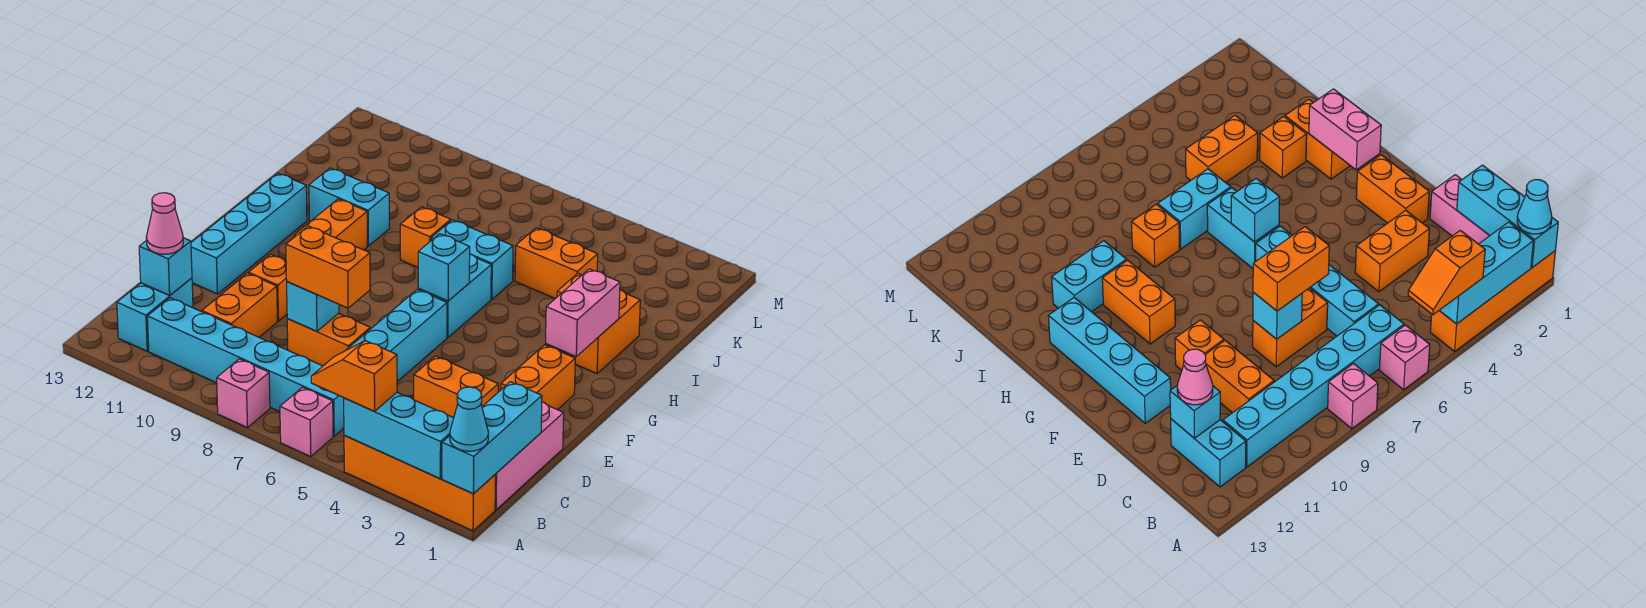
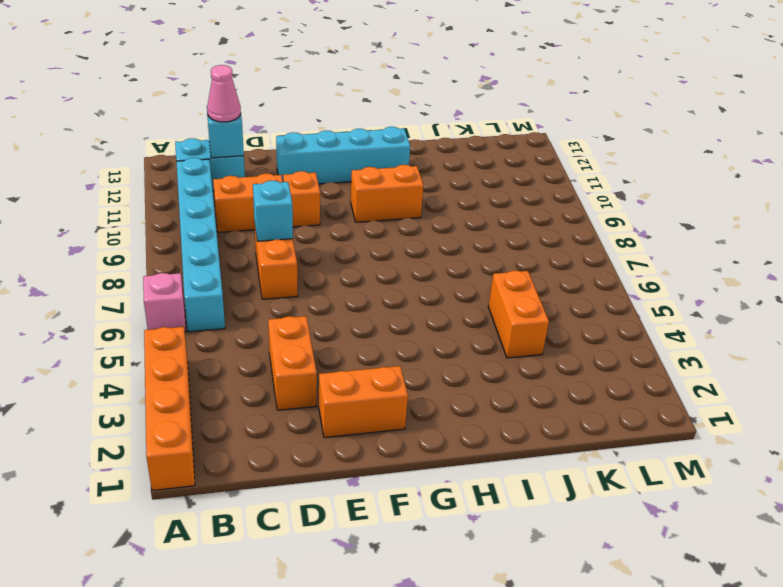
none -> pink brick A8 level 1
none -> pink brick B1:D1 level 1
none -> cyan brick C6:F6 level 1
none -> cyan brick G6:H6 level 1

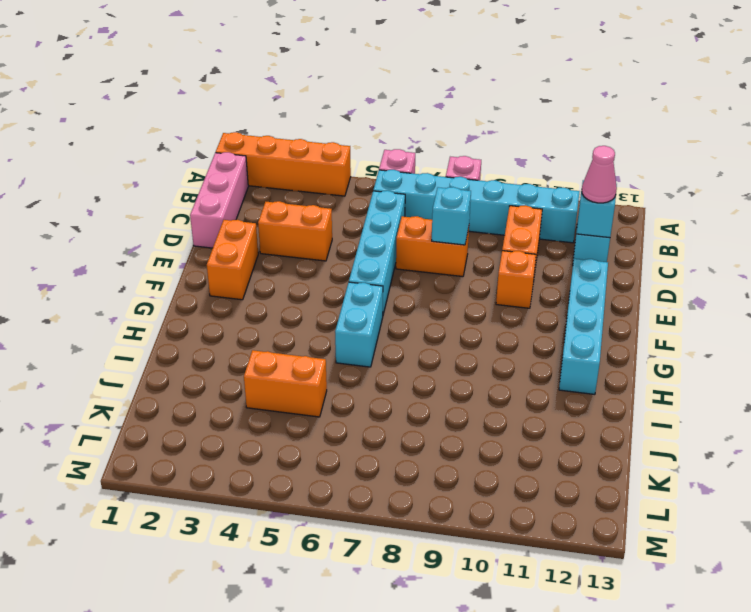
none -> orange brick G10:H10 level 1
none -> orange brick H2:I2 level 1
none -> orange brick I3 level 1
none -> cyan brick I6:I7 level 1

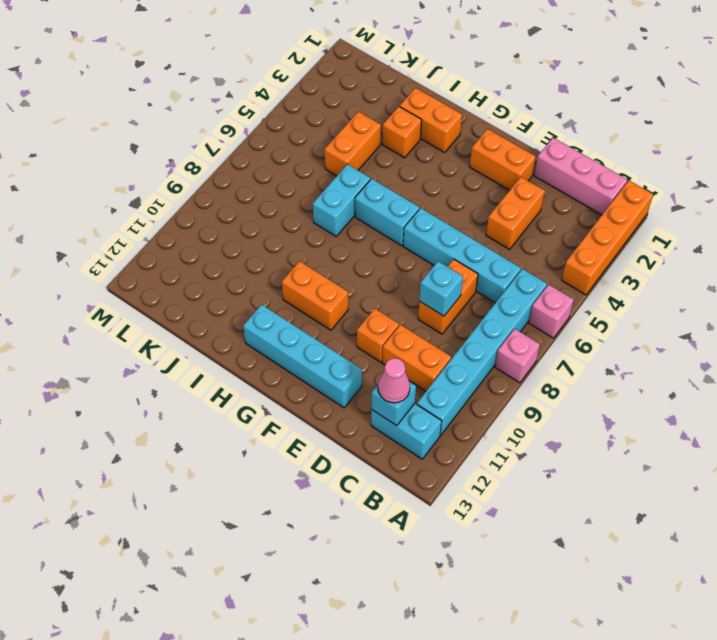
none -> orange brick I8 level 1
none -> cyan brick I10:I11 level 1
none -> cyan brick A1:C1 level 2
none -> cyan brick A2:A4 level 2

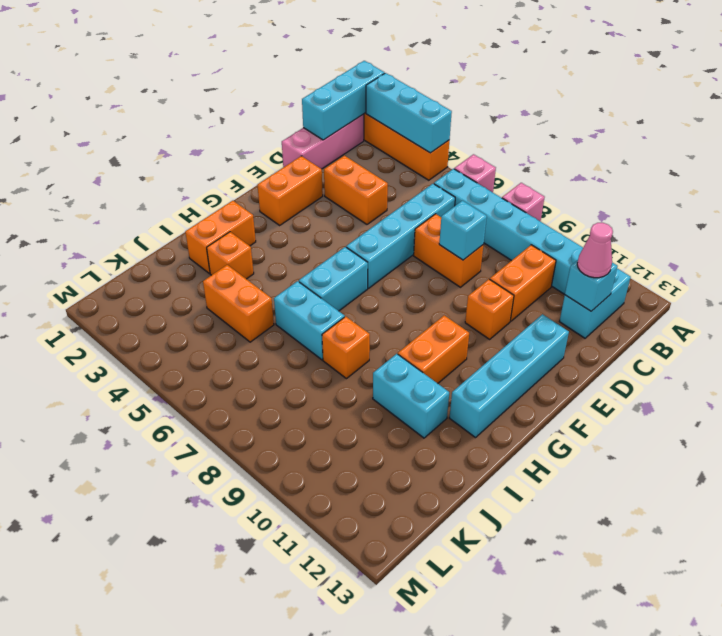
none -> pink brick G2:H2 level 2
none -> cyan brick G6 level 2
none -> cyan cone A1 level 3
none -> orange slope A4:A5 level 3 top 4

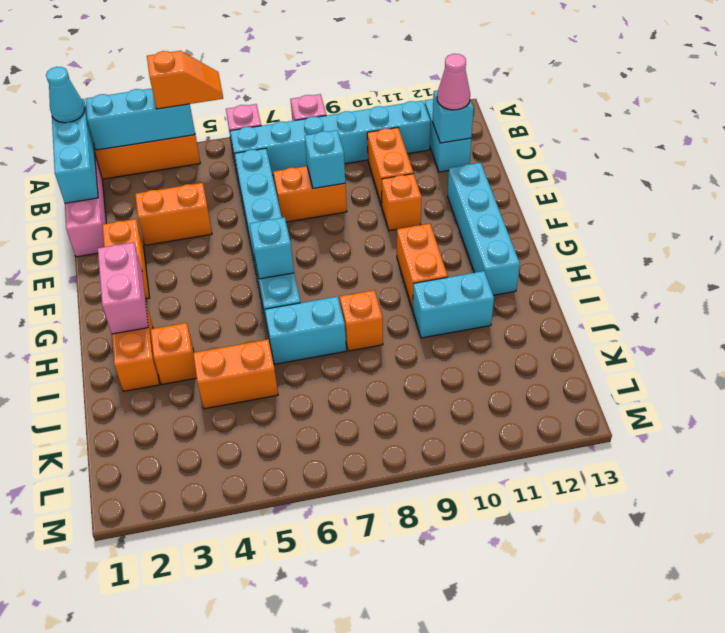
none -> orange brick D7:D8 level 3

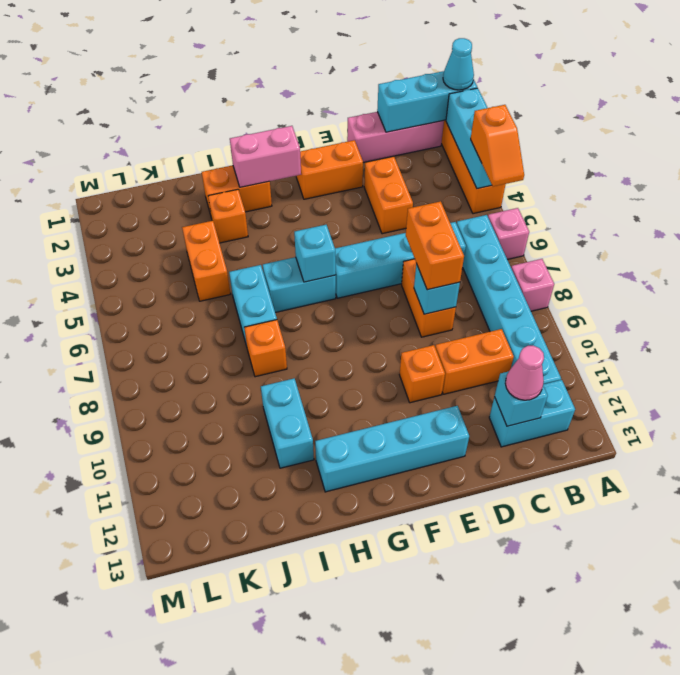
none -> orange brick G10:H10 level 1

